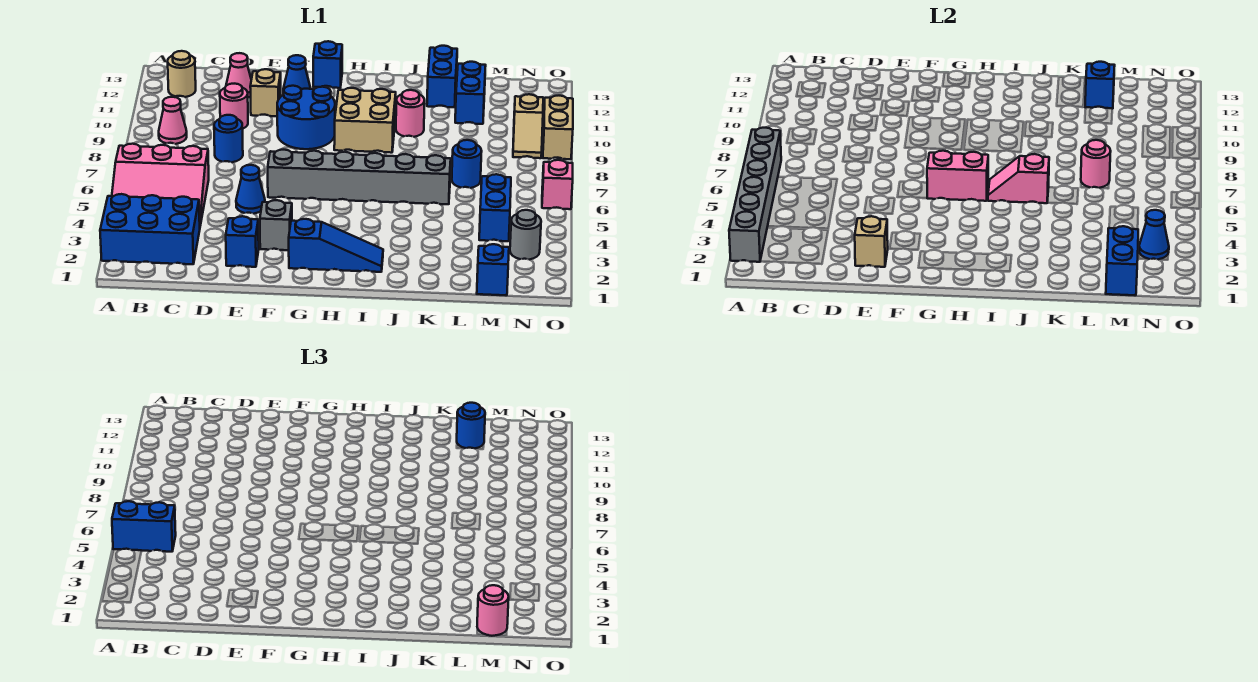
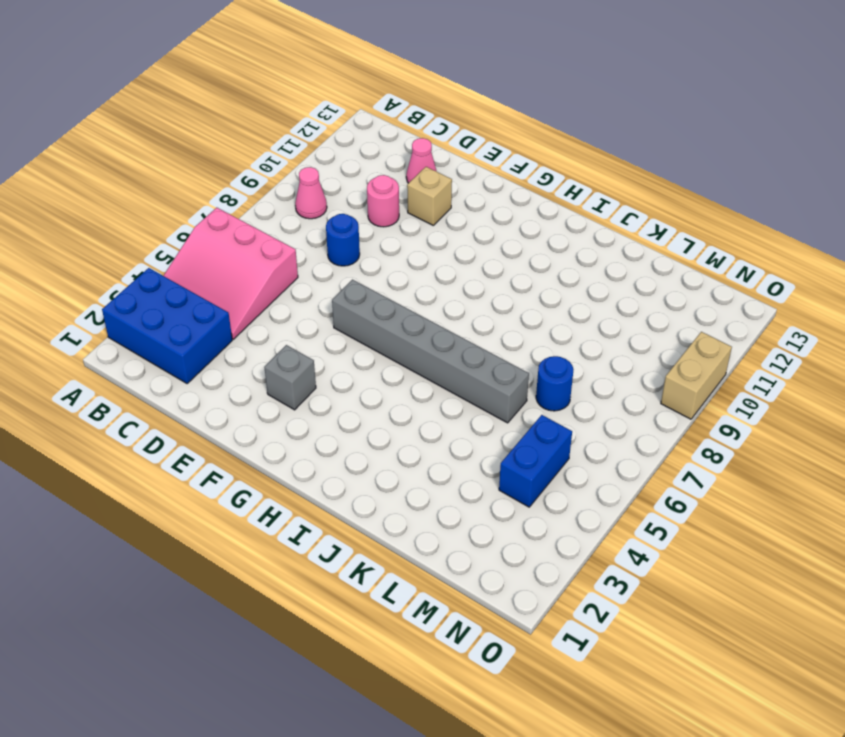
none -> tan round brick B12 level 1
none -> blue brick E2 level 1
none -> blue cone E5 level 1
none -> blue round brick F9:G10 level 1

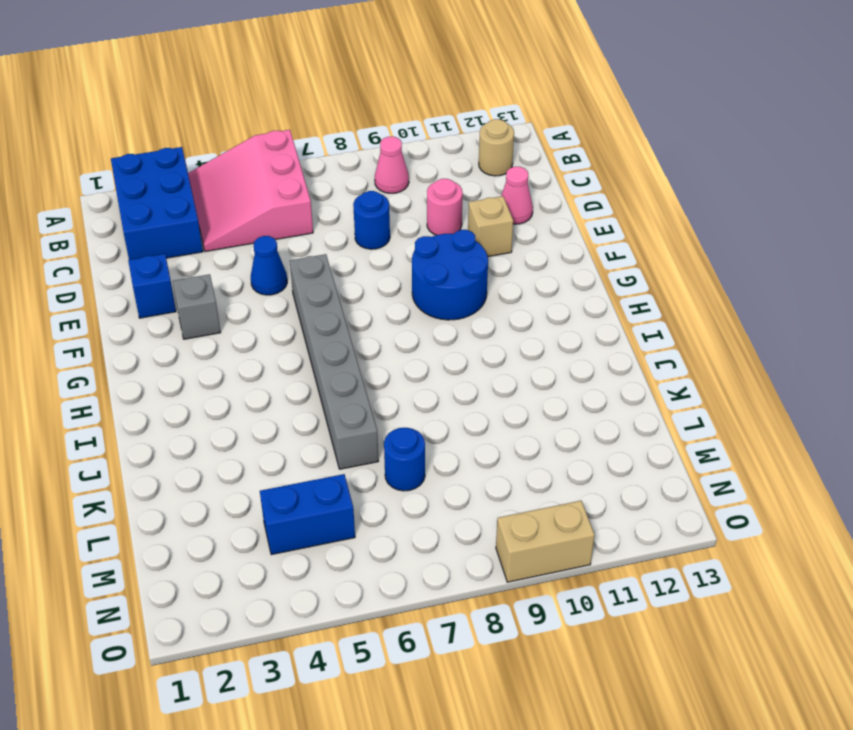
none -> blue cone F12 level 1
none -> blue slope G2:I2 level 1 top G
none -> blue brick G13 level 1
none -> tan brick H9:I10 level 1

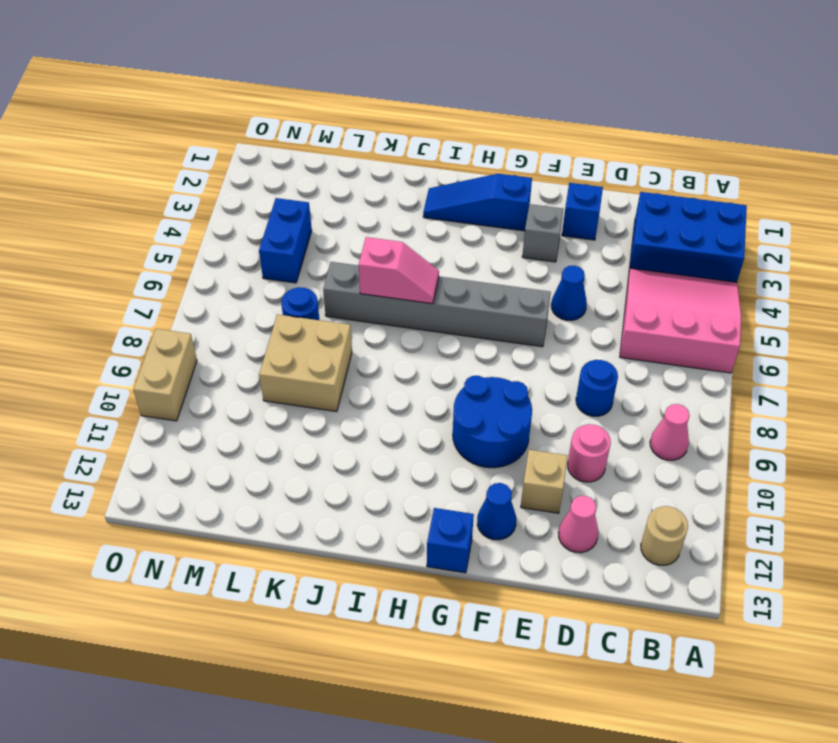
tan brick K8:L9 level 1 -> tan brick H9:I10 level 1
none -> pink round brick J10 level 1
none -> blue brick K12:K13 level 1
none -> blue brick L11:L12 level 1
none -> blue brick M1 level 1

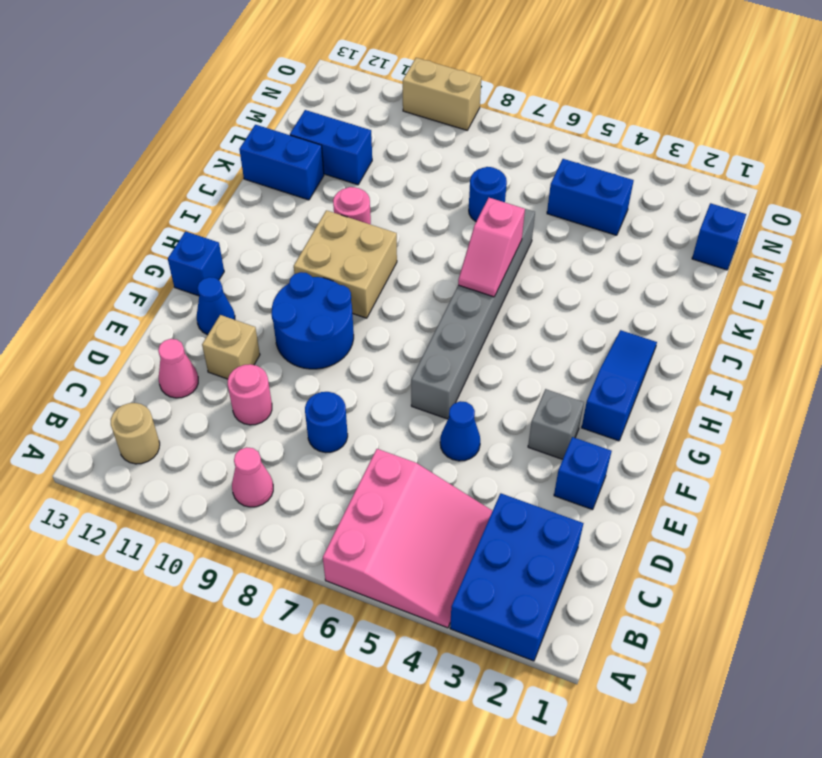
none -> grey round brick N3 level 1
none -> tan slope N9:N10 level 1 top 10
none -> pink brick O6 level 1
none -> grey brick A2:A7 level 2

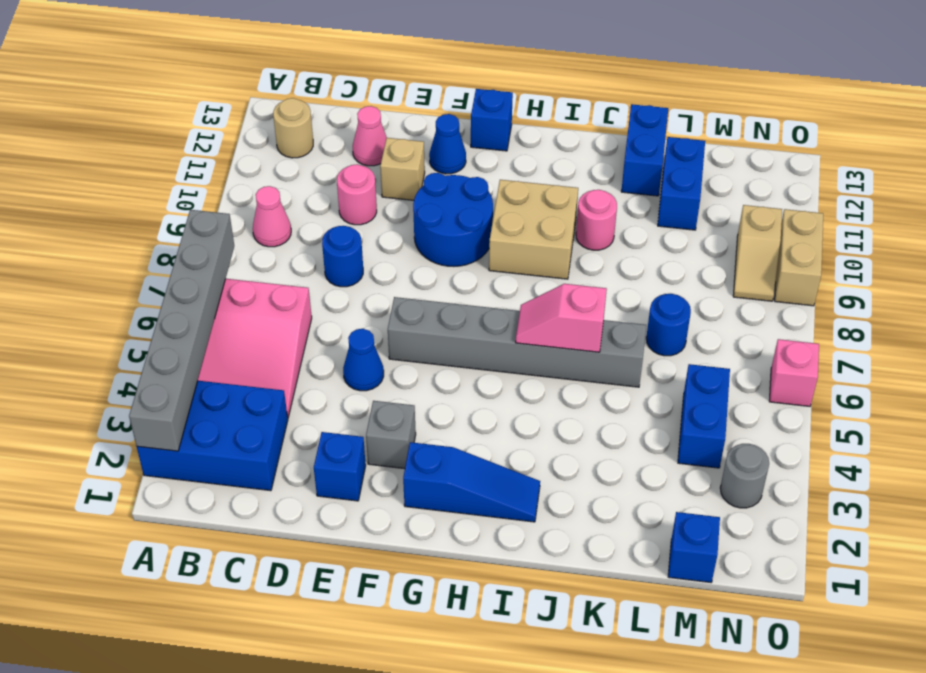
none -> tan brick E2 level 2
none -> pink brick G6:H6 level 2
none -> pink round brick L7 level 2
none -> blue brick L12 level 2

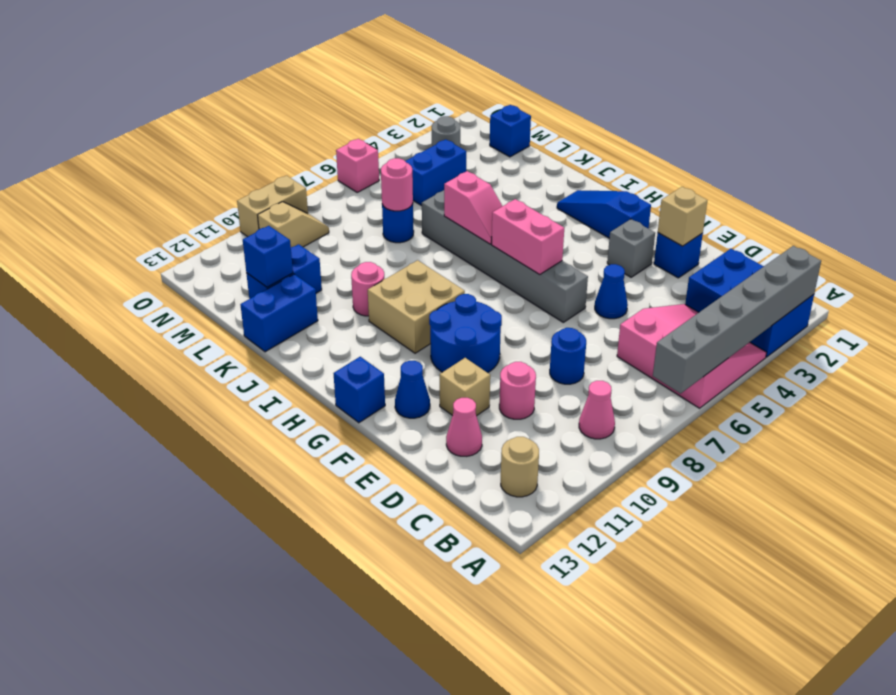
none -> blue brick M1:M2 level 2
none -> blue cone N3 level 2
none -> blue brick A5:B5 level 3
none -> blue round brick L12 level 3

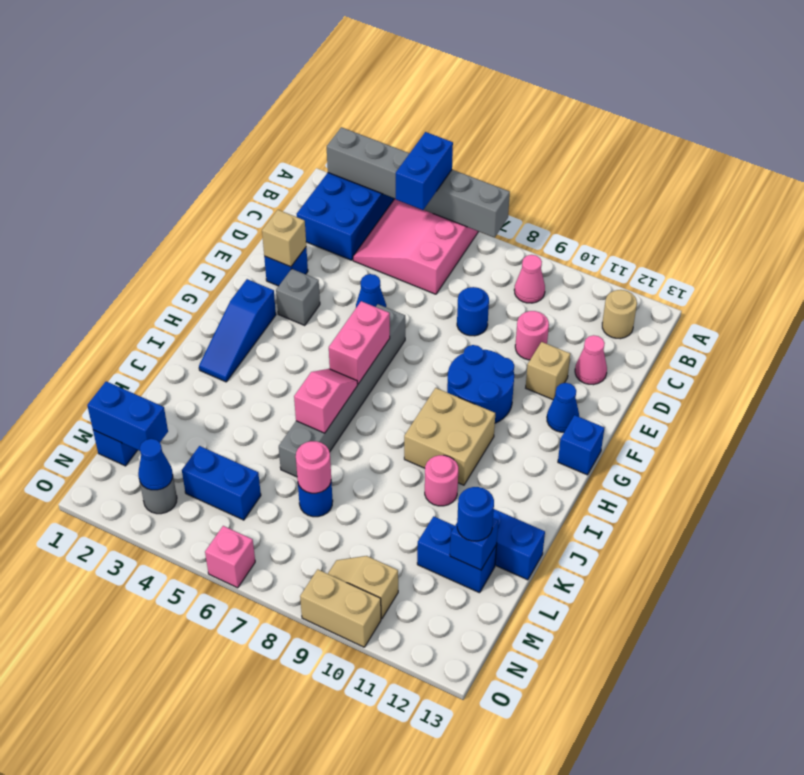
none -> pink round brick M1 level 3

